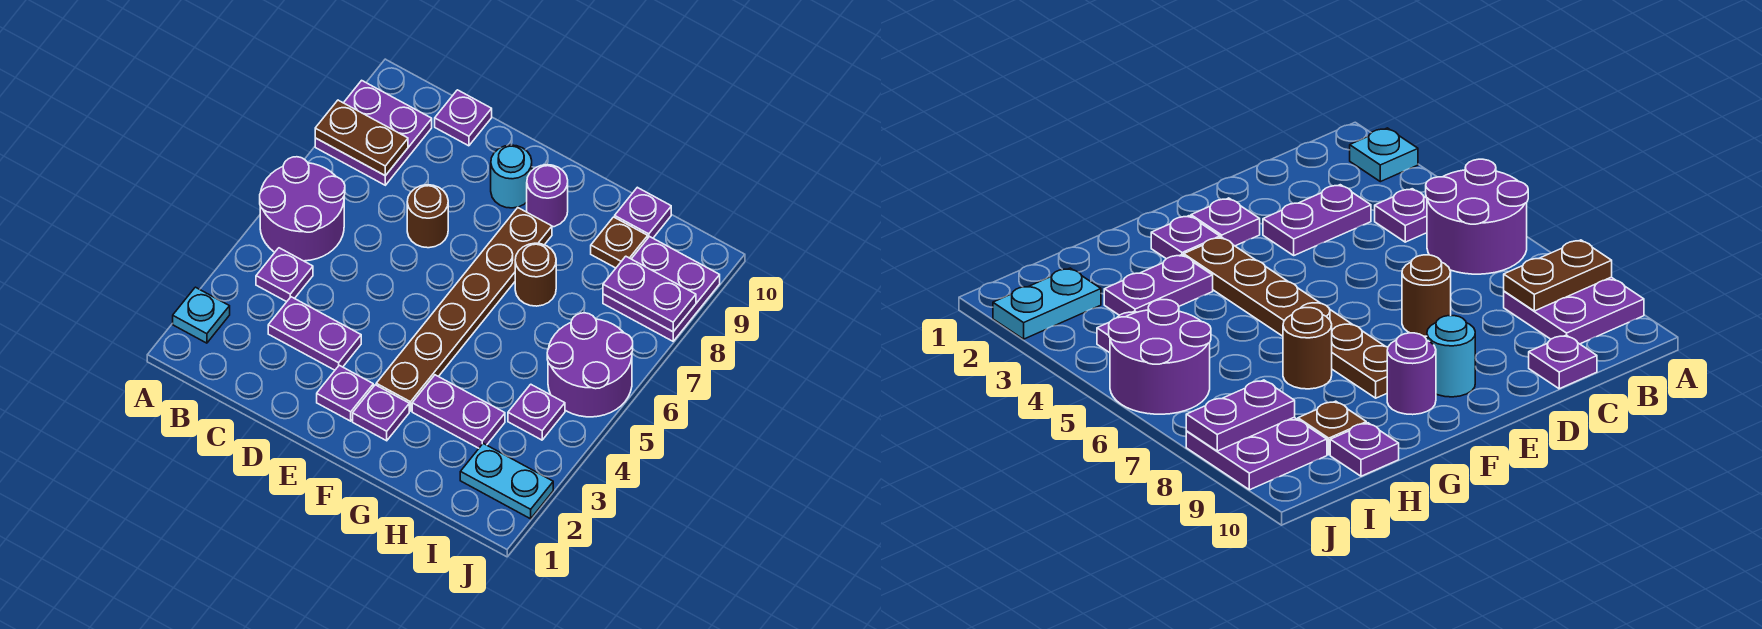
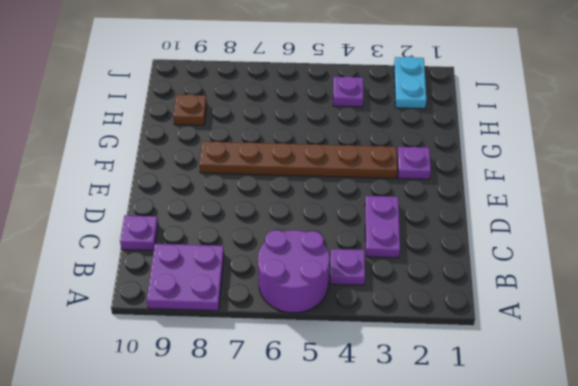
none -> cyan plate A2 level 1
none -> brown round brick D7 level 1
none -> purple plate E2 level 1

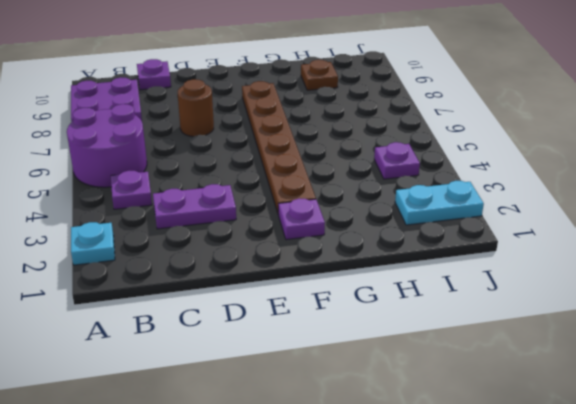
none -> purple plate E2 level 1
none -> cyan round brick E9 level 1
none -> purple round brick F9 level 1

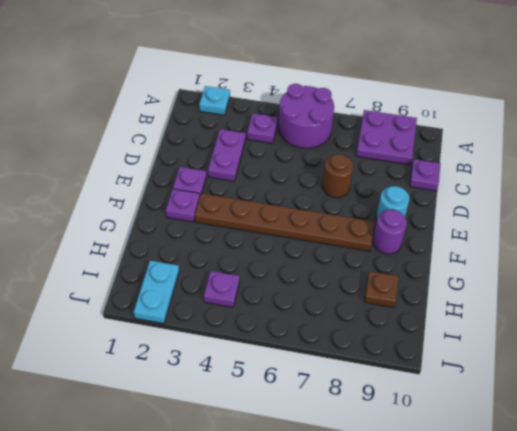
none -> purple plate G3:H3 level 1
none -> brown round brick G7 level 1
none -> purple plate H10 level 1

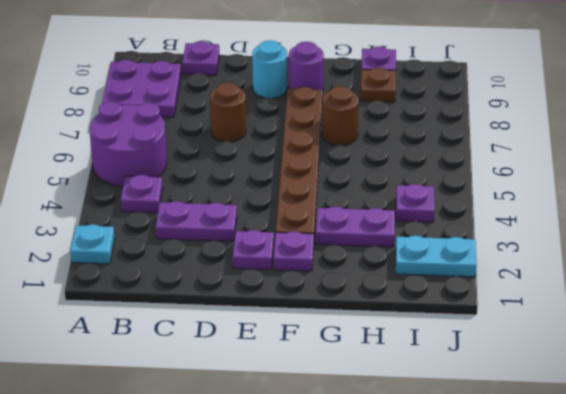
none -> purple round brick I5:J6 level 1
none -> purple plate I8:J9 level 1
none -> brown plate A8:B8 level 2

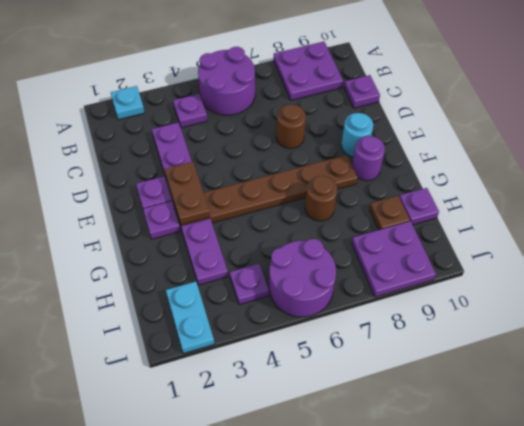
brown plate E3:F3 level 2 -> brown plate A8:B8 level 2
none -> purple plate I8:J8 level 2

